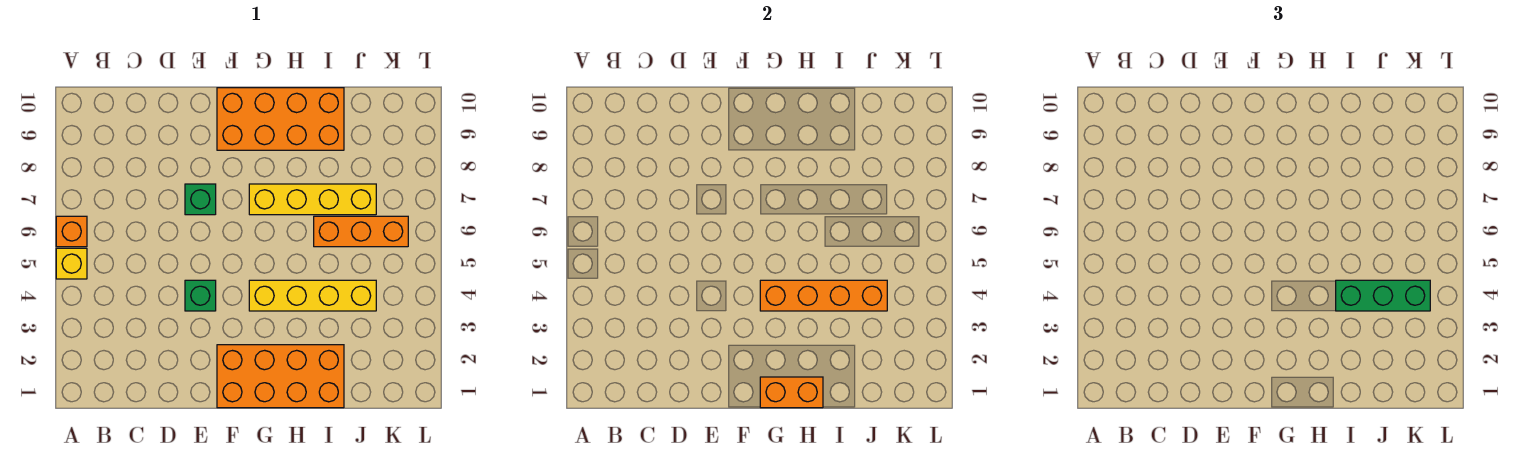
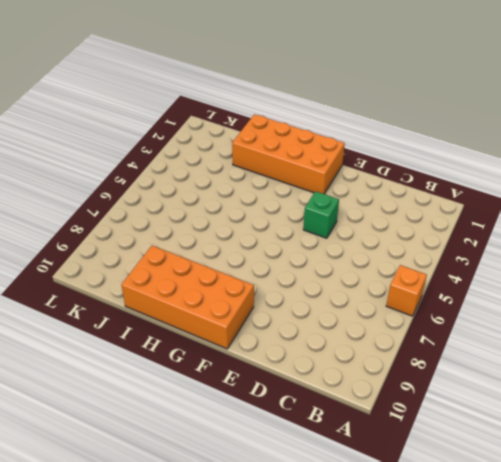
none -> yellow brick A5 level 1
none -> green brick E7 level 1
none -> yellow brick G4:J4 level 1

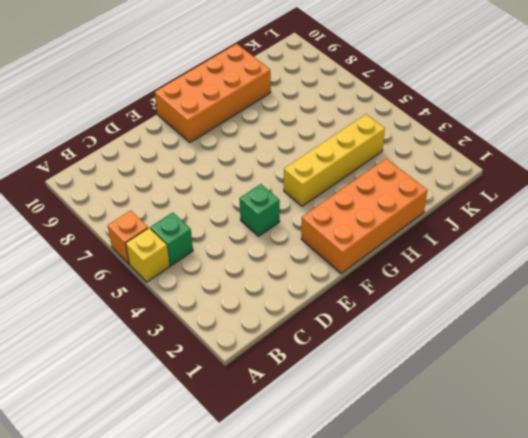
green brick B5 level 1 -> green brick E7 level 1
none -> yellow brick G7:J7 level 1
none -> orange brick I6:K6 level 1
none -> orange brick G1:H1 level 2

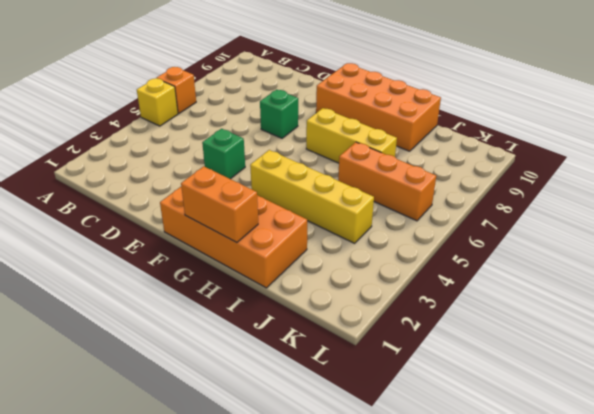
yellow brick G7:I7 level 1 -> yellow brick G7:J7 level 1
none -> orange brick G4:J4 level 2
none -> green brick I4:K4 level 3

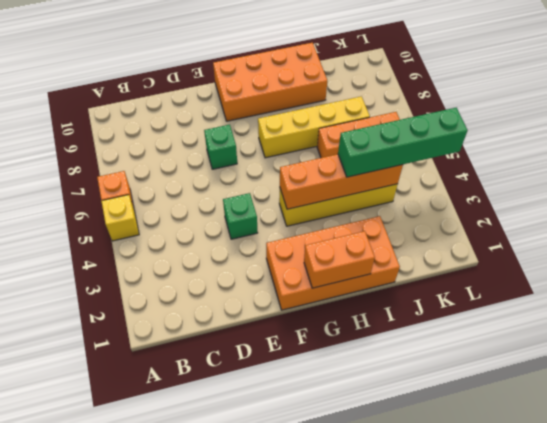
green brick I4:L4 level 3 -> green brick I4:K4 level 3

